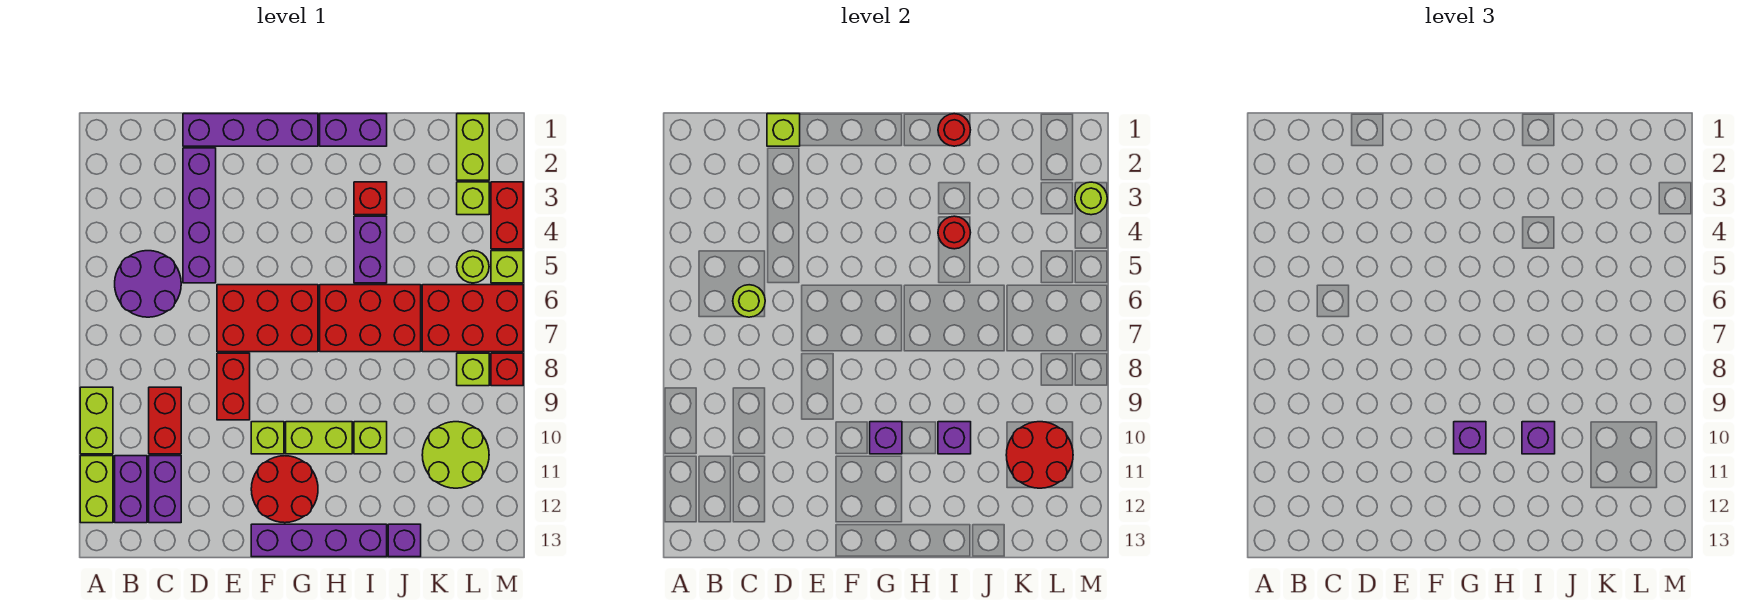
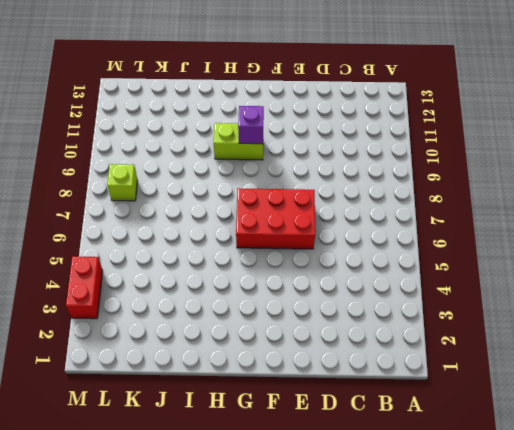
none -> lime brick A9:A10 level 1
none -> lime brick A11:A12 level 1
none -> purple round brick B5:C6 level 1
none -> purple brick B11:B12 level 1

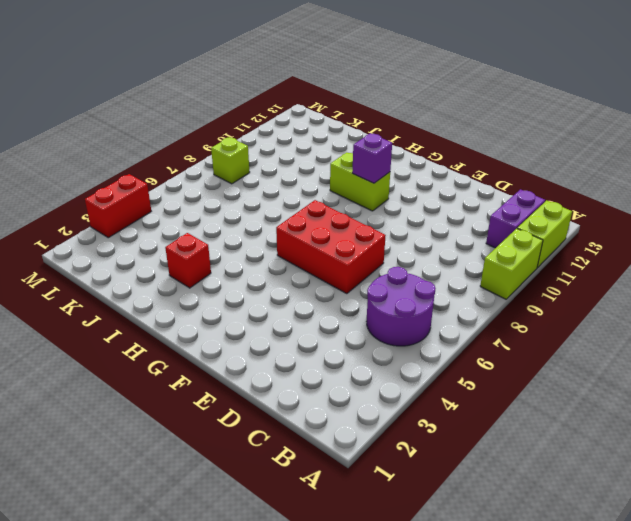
none -> red brick C9:C10 level 1
none -> purple brick C11:C12 level 1
none -> purple brick D1:G1 level 1
none -> purple brick D2:D5 level 1

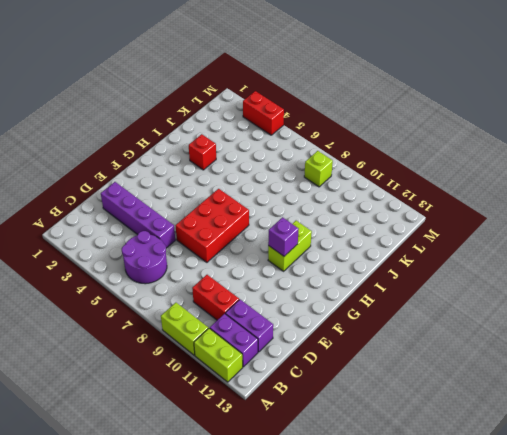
none -> purple brick D1:G1 level 1
none -> red brick E8:E9 level 1
none -> lime brick F10 level 1
none -> red round brick F11:G12 level 1

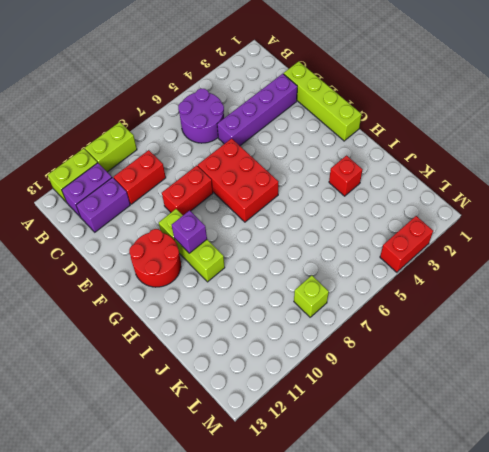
lime brick D1:G1 level 1 -> purple brick D1:G1 level 1
none -> purple brick F13:I13 level 1
none -> purple brick H1:I1 level 1
none -> red brick H6:J7 level 1
none -> purple brick I4:I5 level 1

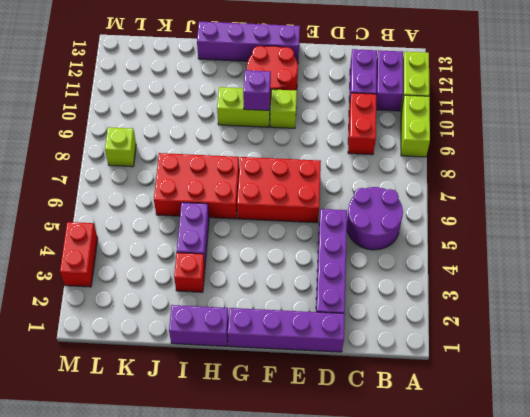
none -> red brick E8:E9 level 1
none -> lime brick I10 level 1
none -> purple brick J13 level 1
none -> red brick K6:M7 level 1

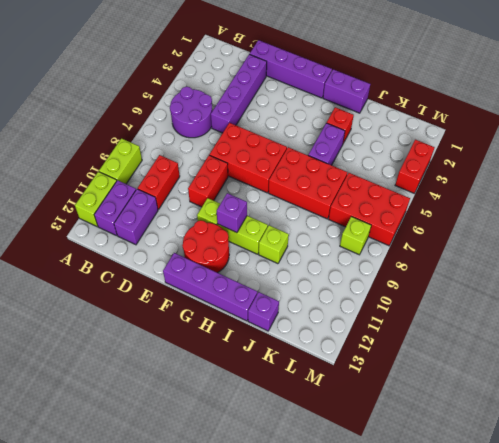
none -> lime round brick K10:L11 level 1
none -> lime brick L1:L2 level 1
none -> lime brick L3 level 1
none -> lime round brick L5 level 1

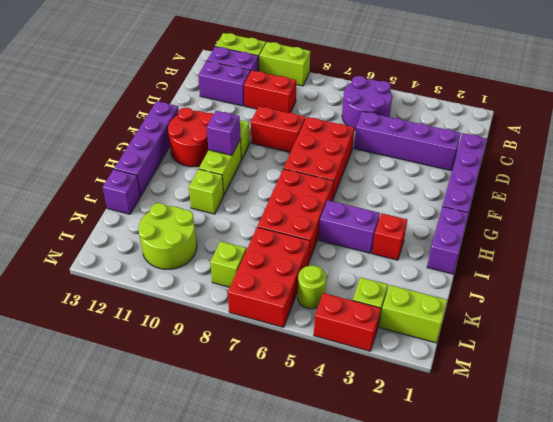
none -> lime brick M5 level 1
none -> red brick M8 level 1
none -> lime round brick C6 level 2
none -> lime brick D1 level 2

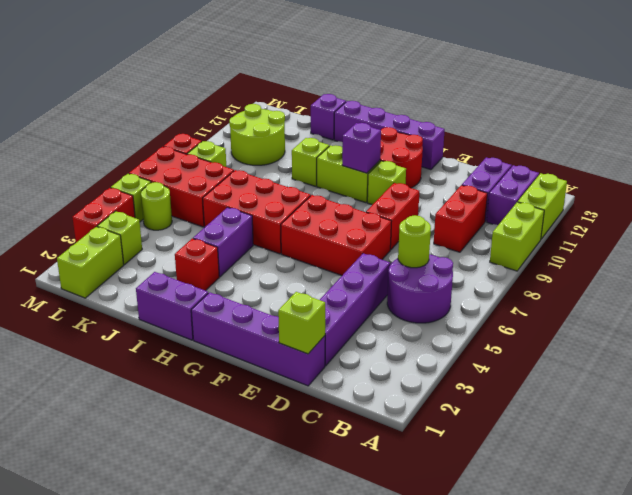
none -> red round brick I1 level 2
none -> red round brick I4 level 2
none -> purple brick I10 level 2
none -> red round brick K10:L11 level 2

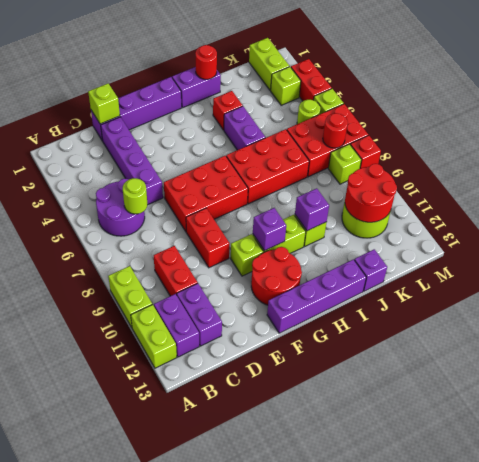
red round brick L7 level 2 -> red round brick I4 level 2
none -> lime round brick M3 level 2
none -> purple brick G10 level 3
none -> purple brick I10 level 3

